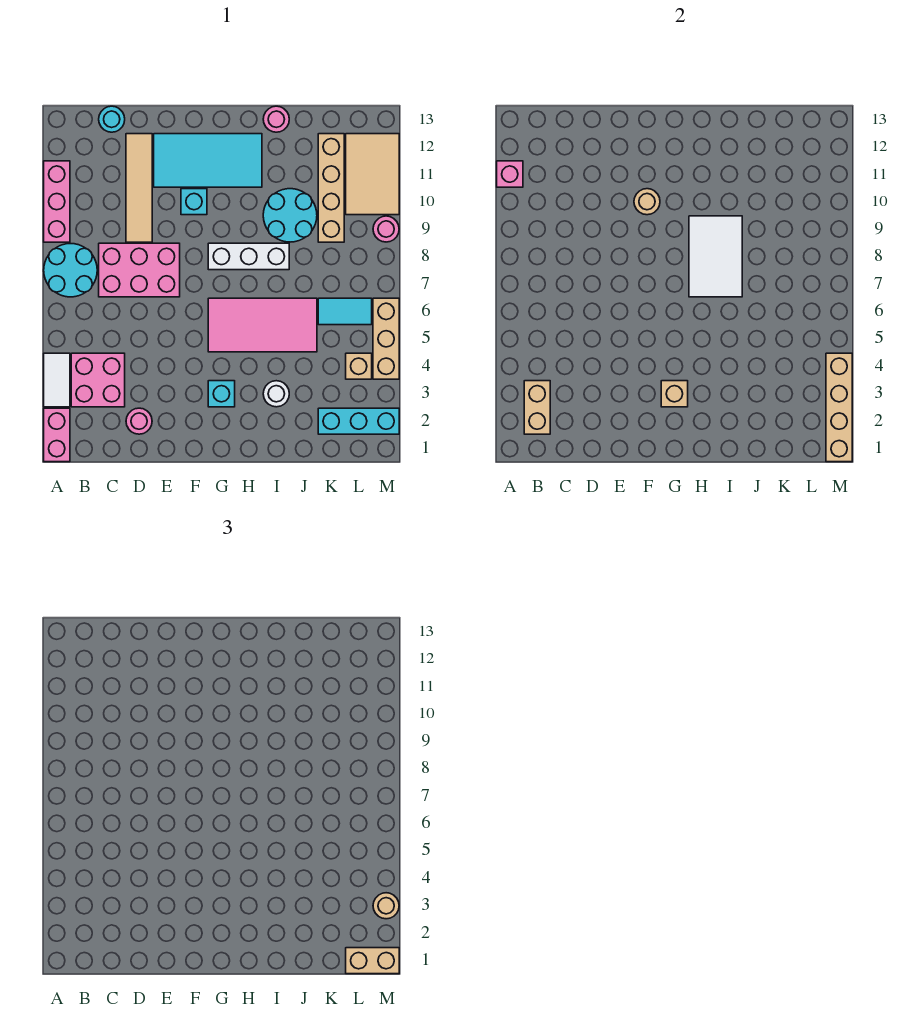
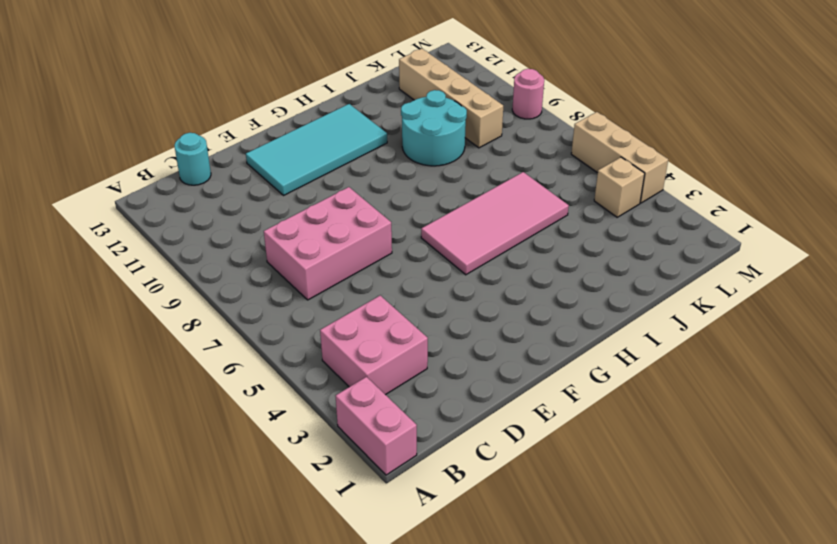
none -> white tile A3:A4 level 1
none -> cyan round brick A7:B8 level 1
none -> pink brick A9:A11 level 1
none -> pink round brick D2 level 1

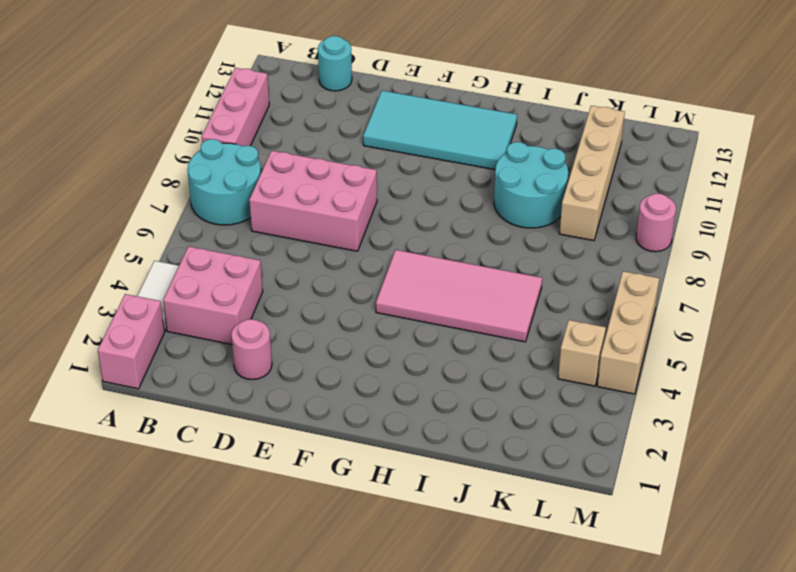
none -> tan tile D9:D12 level 1
none -> cyan brick F10 level 1
none -> cyan brick G3 level 1
none -> white brick G8:I8 level 1

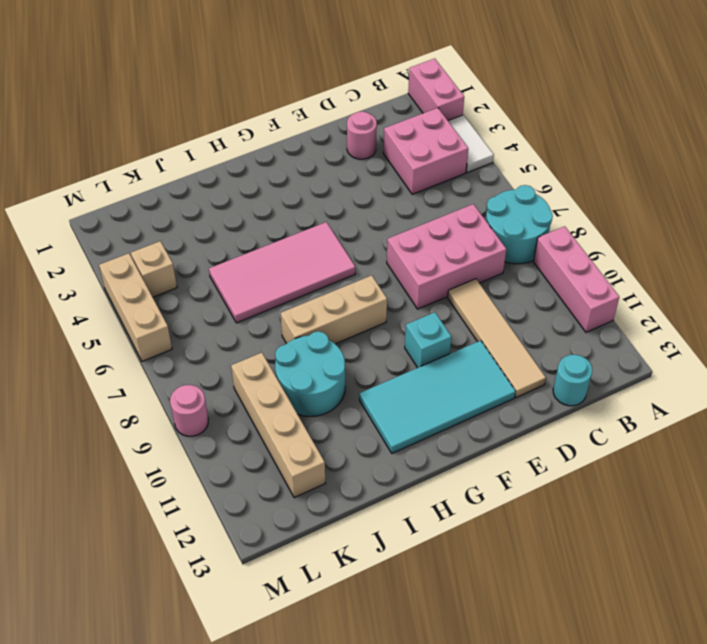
tan brick G8:I8 level 1 -> white brick G8:I8 level 1
none -> cyan brick G3 level 1
none -> white round brick I3 level 1
none -> pink round brick I13 level 1
none -> cyan brick K2:M2 level 1

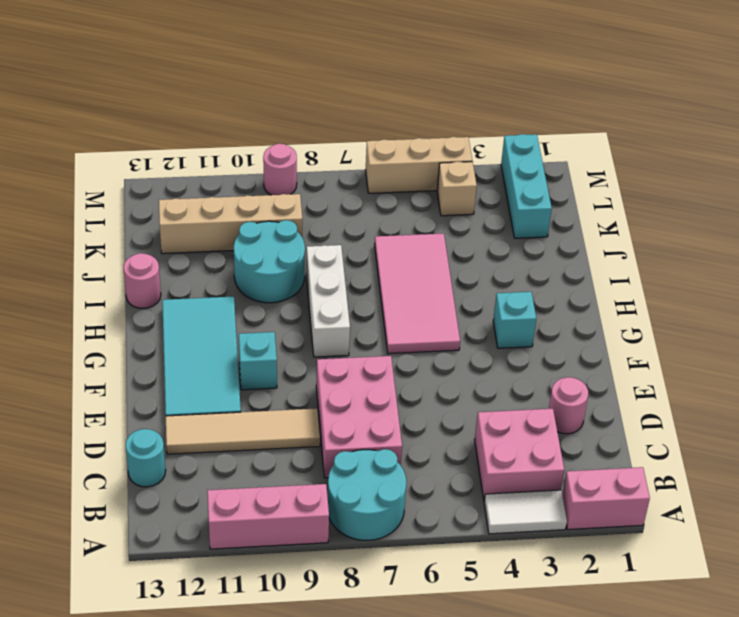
none -> white round brick I3 level 1
none -> cyan tile K6:L6 level 1
none -> tan tile L10:M12 level 1
none -> pink brick A11 level 2

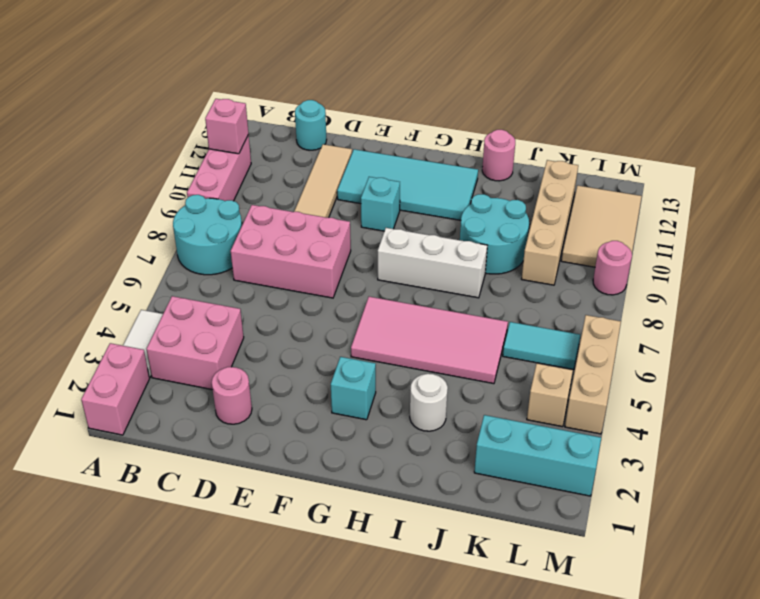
none -> tan brick B2:B3 level 2
none -> tan round brick F10 level 2
none -> tan brick G3 level 2
none -> white tile H7:I9 level 2

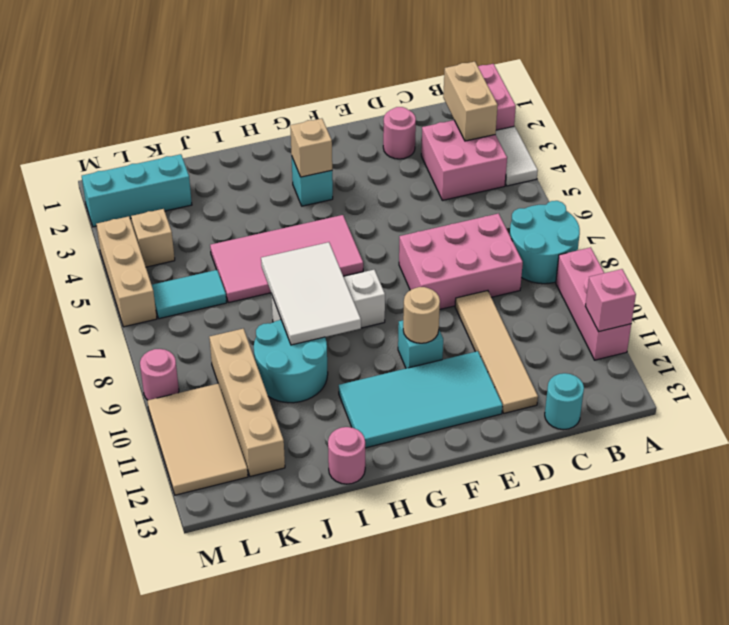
none -> white round brick I3 level 1
none -> tan brick M1:M4 level 2
none -> tan brick L1:M1 level 3
none -> tan round brick M3 level 3

